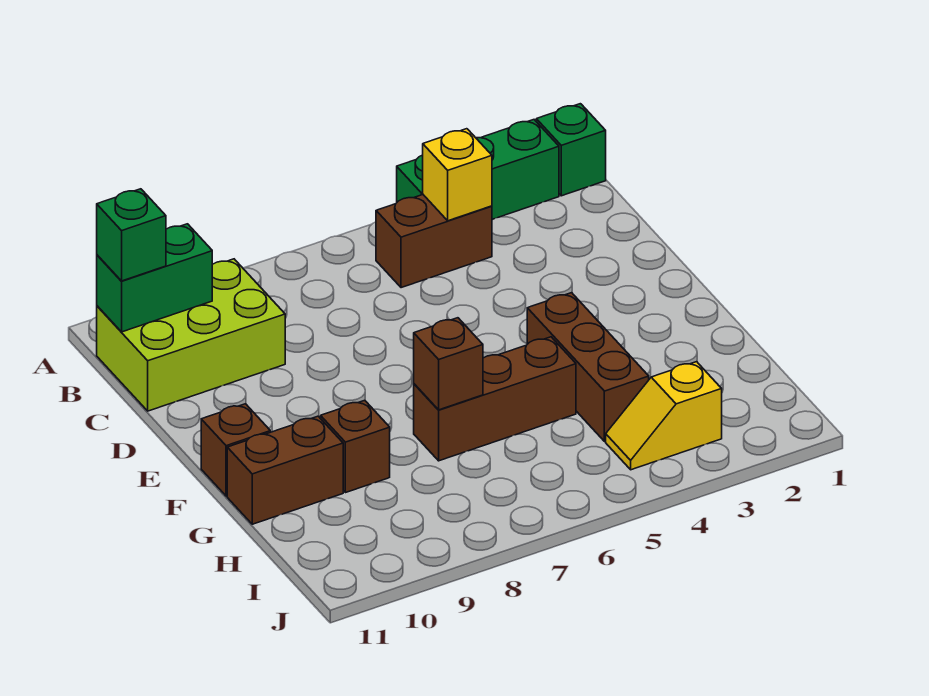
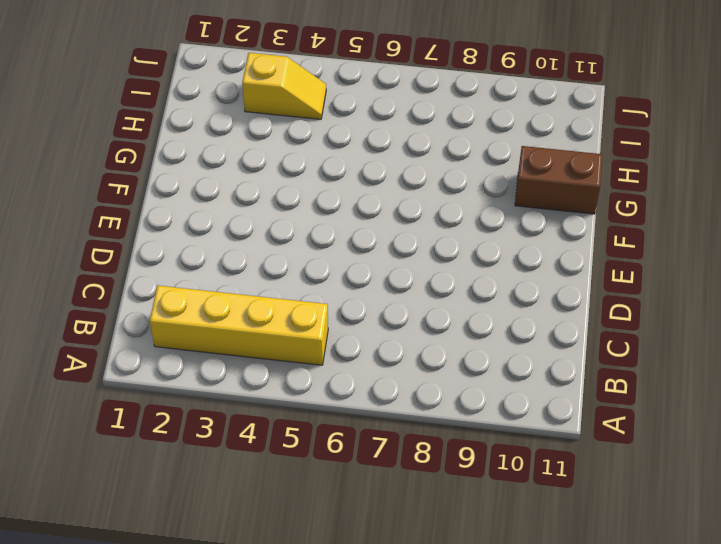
yellow brick B2:B5 level 1 -> brown brick B4:B5 level 1
none -> green brick A1 level 1
none -> green brick A2:A4 level 1
none -> lime brick B9:C11 level 1

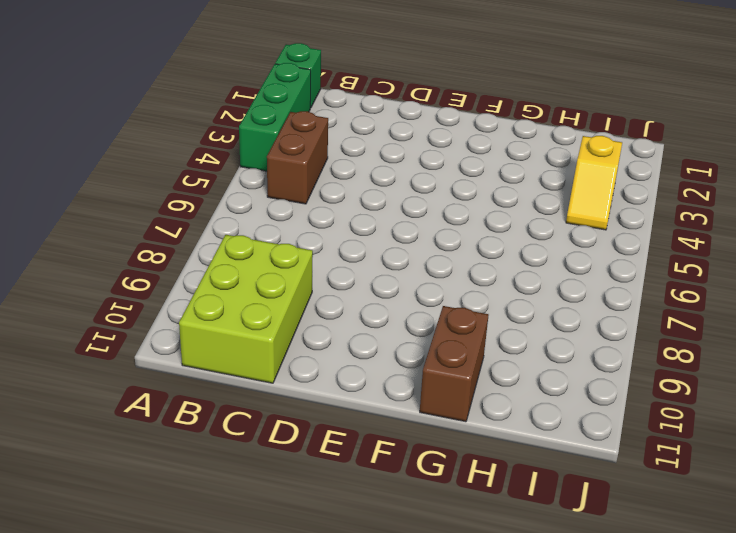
none -> brown brick F4:H4 level 1
none -> brown brick F11 level 1
none -> brown brick G5:G7 level 1

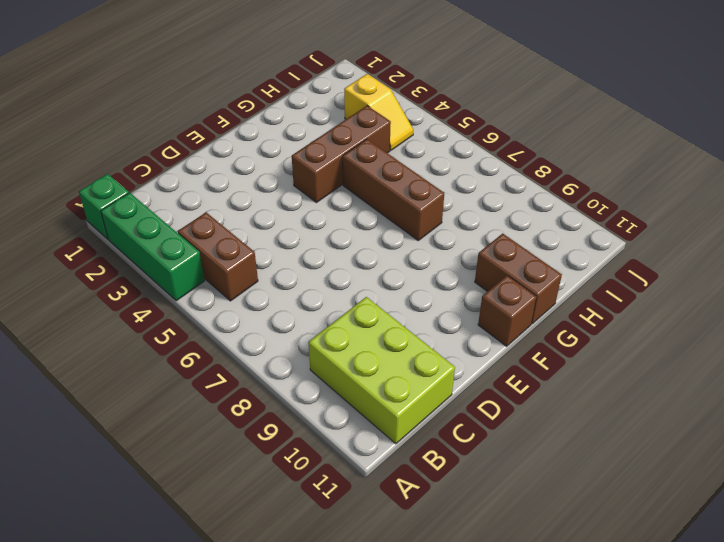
none -> brown brick G9 level 1
none -> yellow brick B4 level 2
none -> green brick B10:B11 level 2

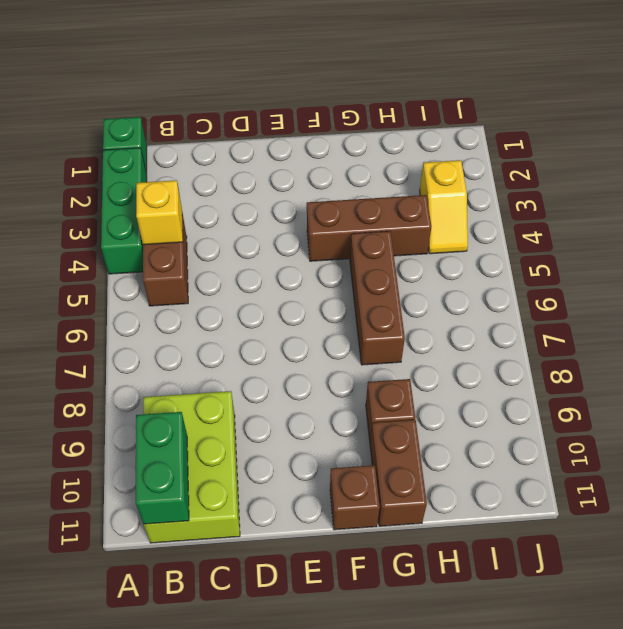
none -> brown brick G7 level 2
none -> green brick B11 level 3

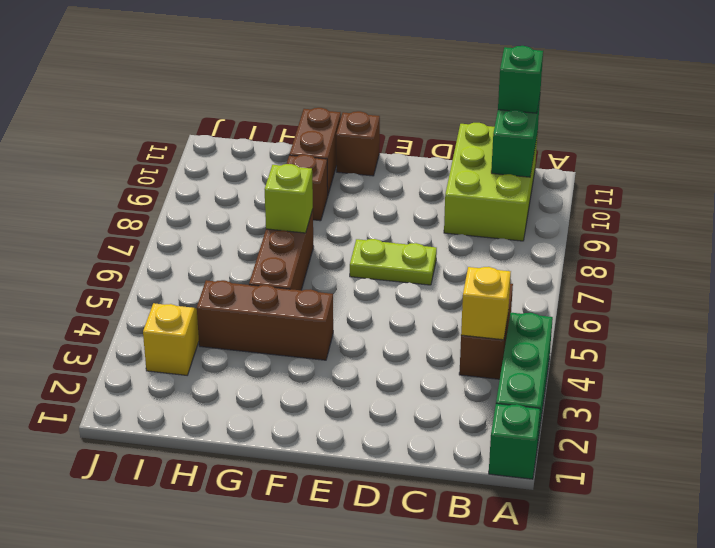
lime plate D7:E7 level 1 -> none
lime brick G7 level 2 -> brown brick G7 level 2

